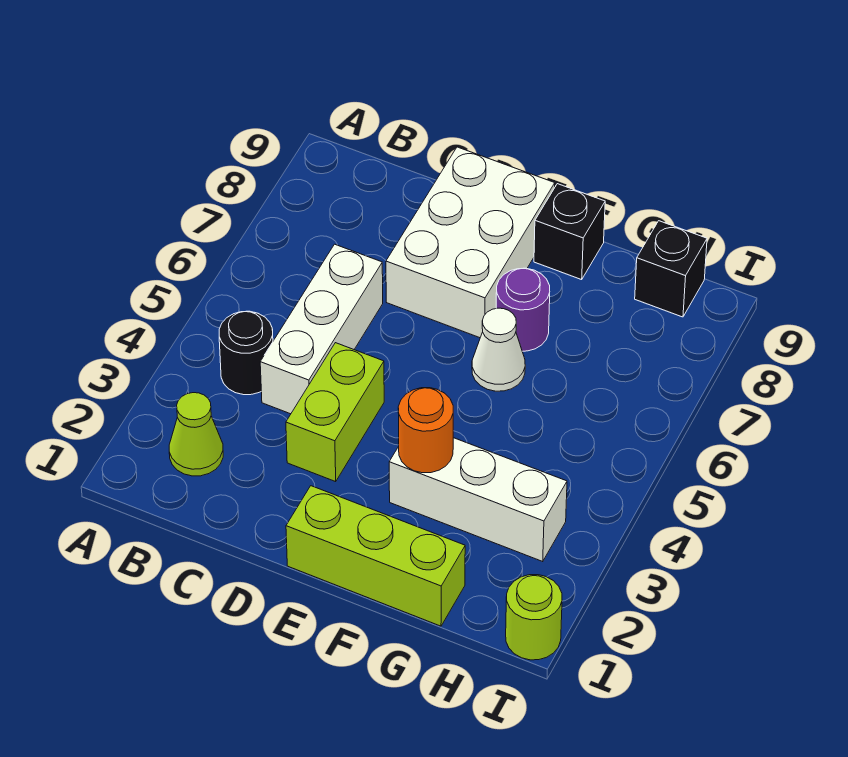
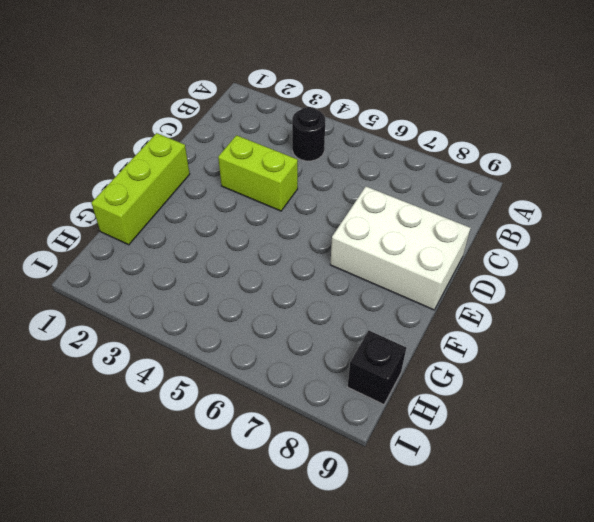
none -> lime cone B2 level 1
none -> white brick C4:C6 level 1
none -> white brick F3:H3 level 1

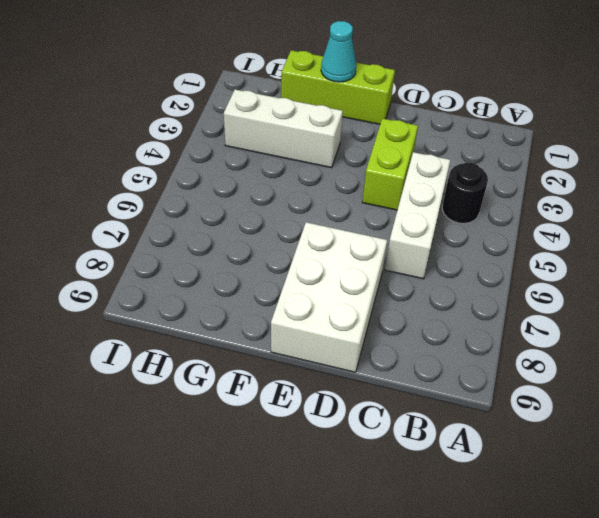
cyan cone F1 level 2 -> none
none -> lime cone B2 level 1
none -> white cone F6 level 1
none -> purple round brick F7 level 1

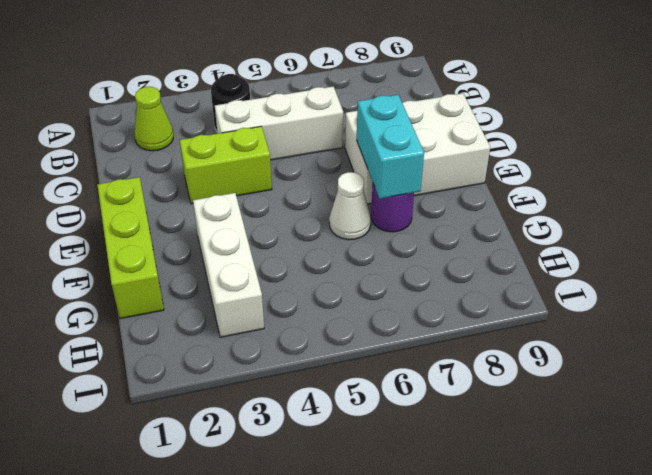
cyan brick E7:F7 level 2 -> none
none -> black brick F9 level 1
none -> black brick H9 level 1
none -> lime round brick I1 level 1

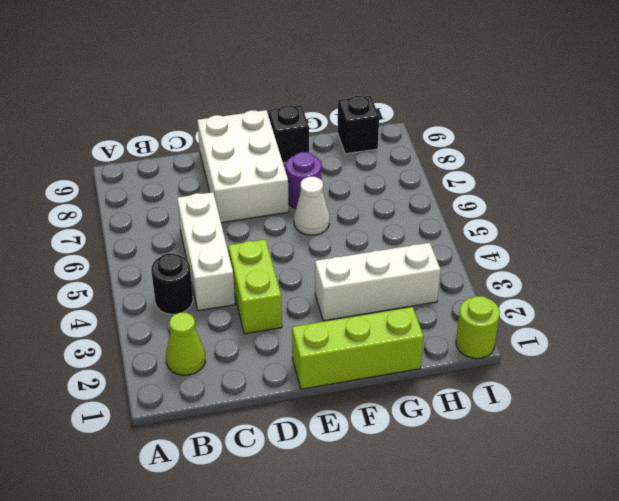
none -> orange round brick F3 level 2

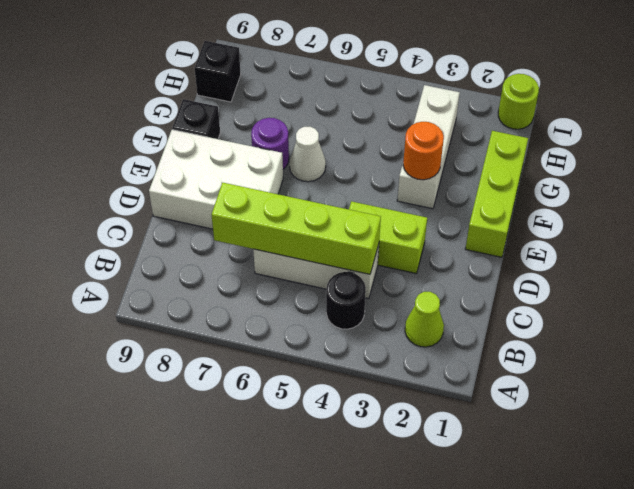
lime brick C4:C7 level 2 -> none

